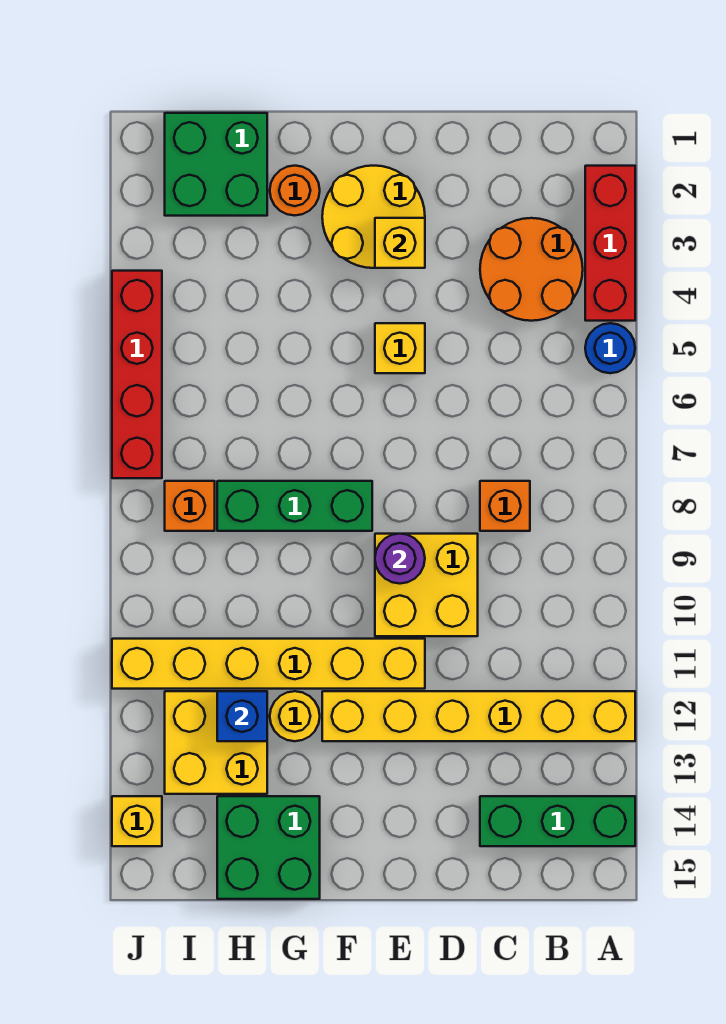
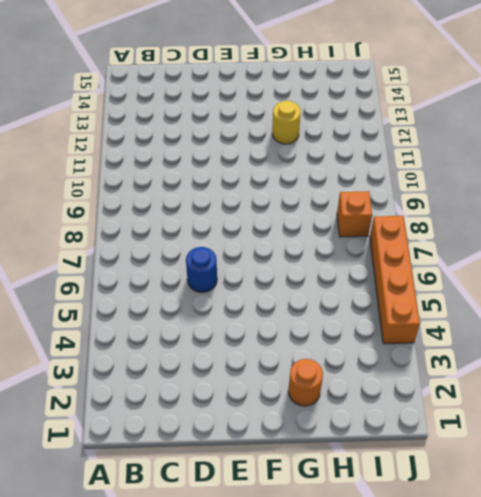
blue round brick D6 level 1 -> blue round brick A5 level 1
orange brick J4:J7 level 1 -> red brick J4:J7 level 1
none -> red brick A2:A4 level 1
none -> yellow brick A12:F12 level 1
none -> green brick A14:C14 level 1

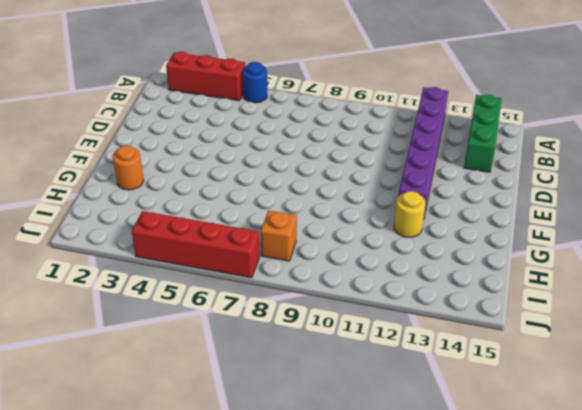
purple brick A12:F12 level 1 -> yellow brick A12:F12 level 1
none -> orange round brick B3:C4 level 1
none -> orange brick C8 level 1
none -> yellow brick D9:E10 level 1

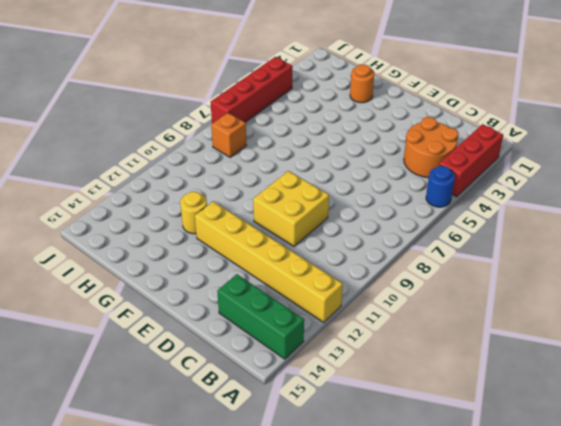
none -> orange brick C8 level 1
none -> yellow round brick E2:F3 level 1
none -> yellow brick E5 level 1

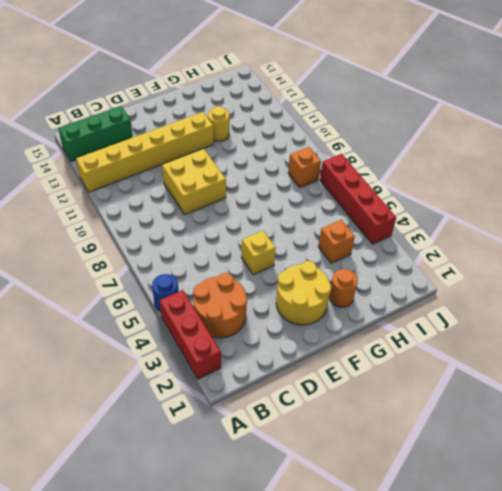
orange brick H4 level 1 -> orange brick C8 level 1
none -> yellow brick E11:J11 level 1
none -> green brick F8:H8 level 1
none -> green brick G14:H15 level 1

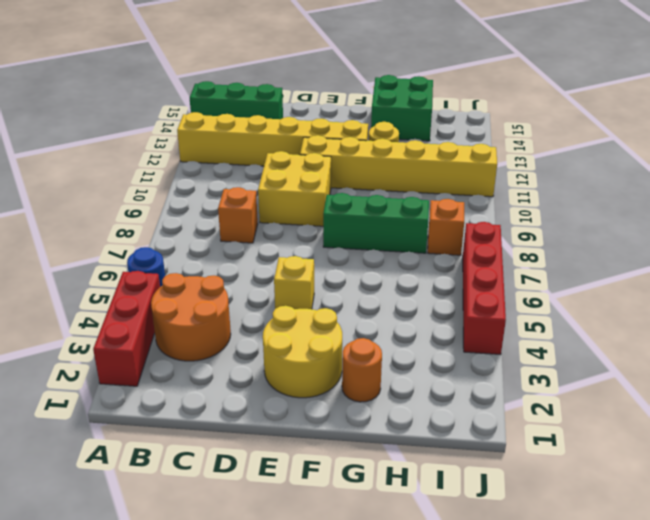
none -> green brick H1:I2 level 1
none -> yellow brick H12:I13 level 1
none -> yellow brick J14 level 1

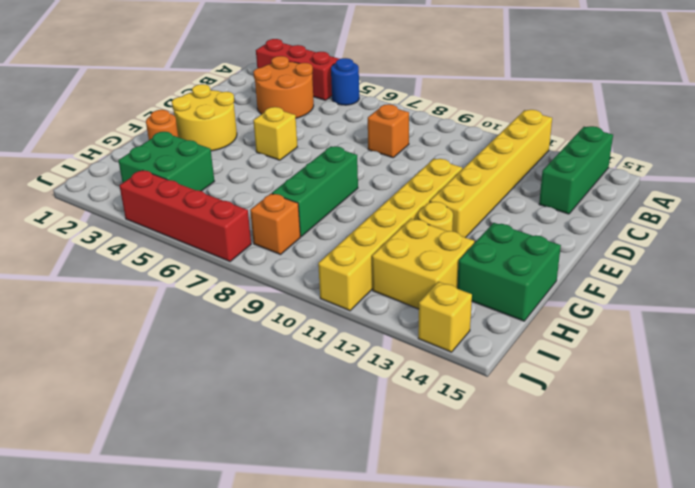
green brick H3:I4 level 1 -> green brick H1:I2 level 1
none -> yellow brick D9:E10 level 1
none -> yellow brick E3 level 2
none -> purple round brick E9 level 2

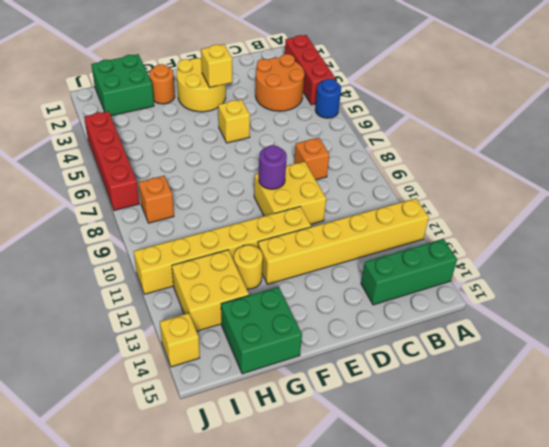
none -> green brick F8:H8 level 1
none -> blue brick H12 level 2

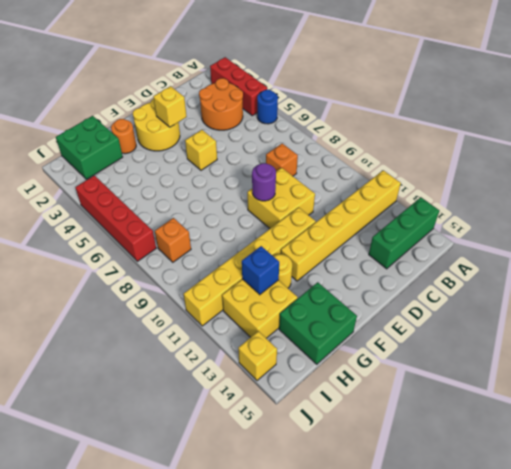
none -> green brick F8:H8 level 1

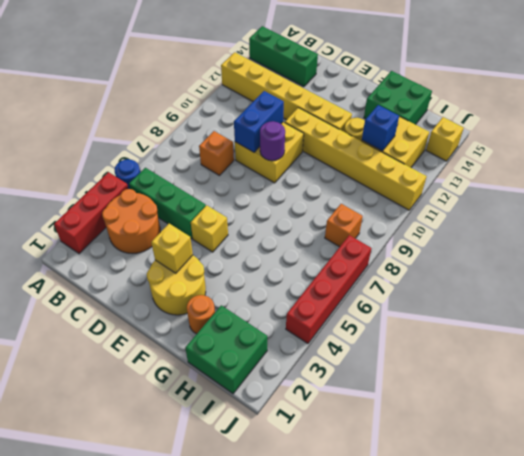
green brick B5:D5 level 1 -> green brick F8:H8 level 1
blue brick D9:D10 level 2 -> none

